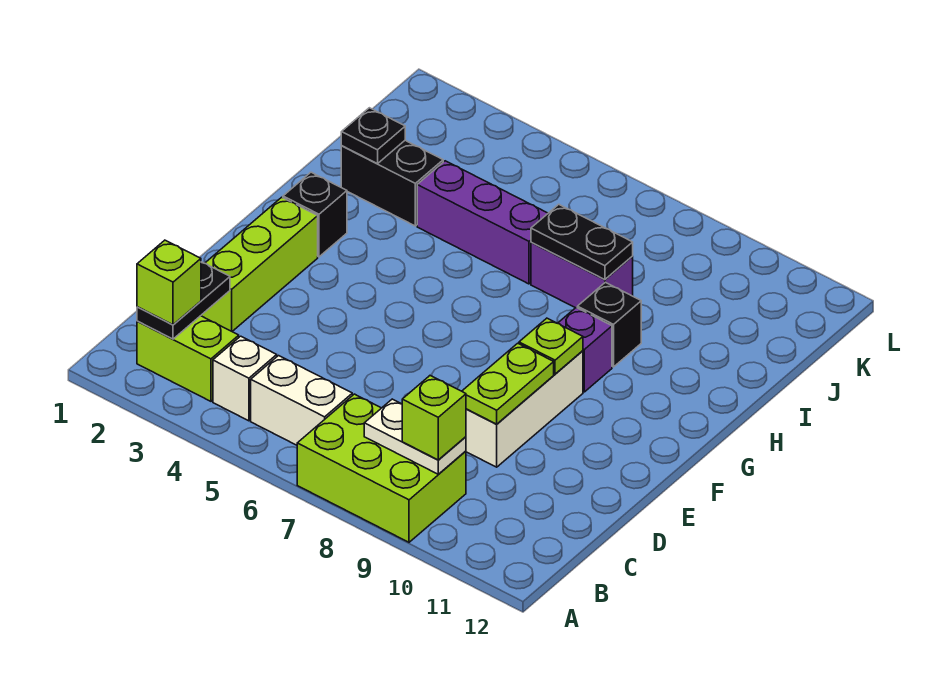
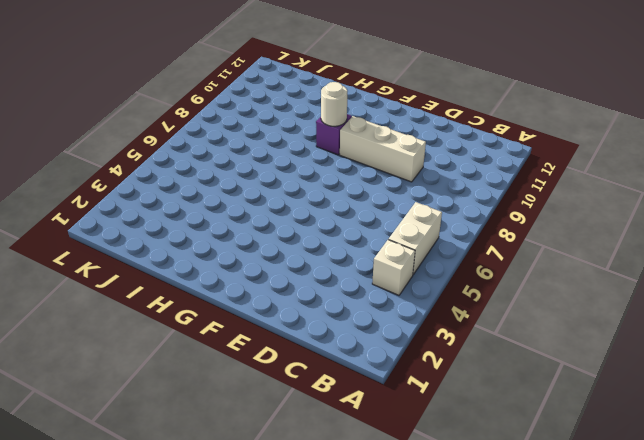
white round brick G9 level 2 -> none
none -> lime brick A7:B9 level 1
none -> lime brick B2:B3 level 1
none -> lime brick D2:F2 level 1

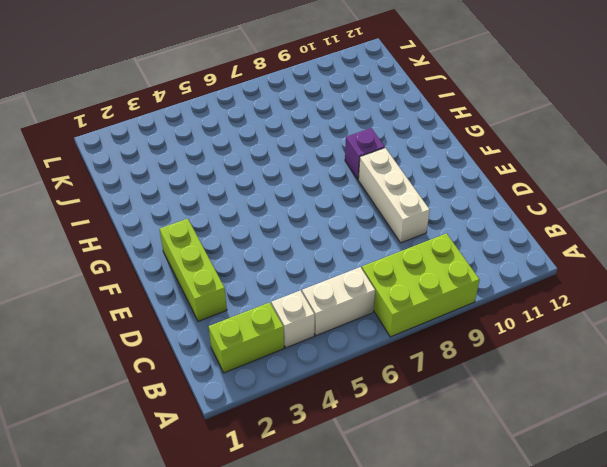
none -> black brick G2 level 1
none -> black brick H9 level 1
none -> black brick I2:I3 level 1

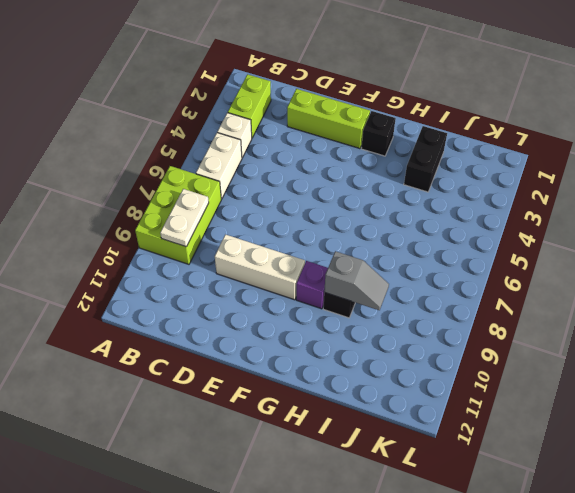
grey slope H9:I9 level 2 top H -> none
none -> purple brick I4:I6 level 1
none -> purple brick I7:I8 level 1
none -> black plate B2:C2 level 2

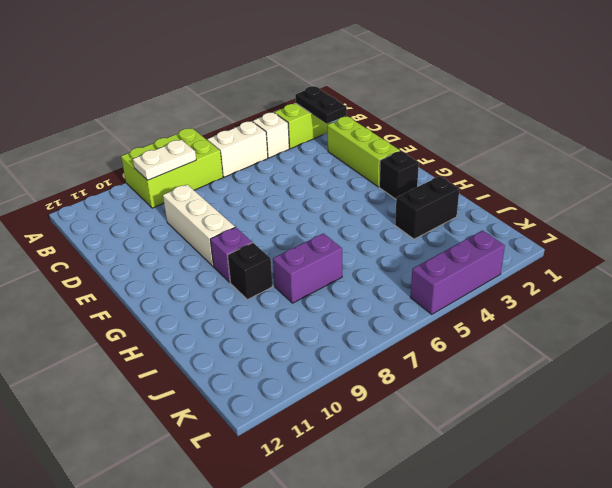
purple brick L3:L5 level 1 -> purple brick I4:I6 level 1
none -> lime plate D9:E9 level 2
none -> lime plate F9 level 2
none -> black plate I2 level 2

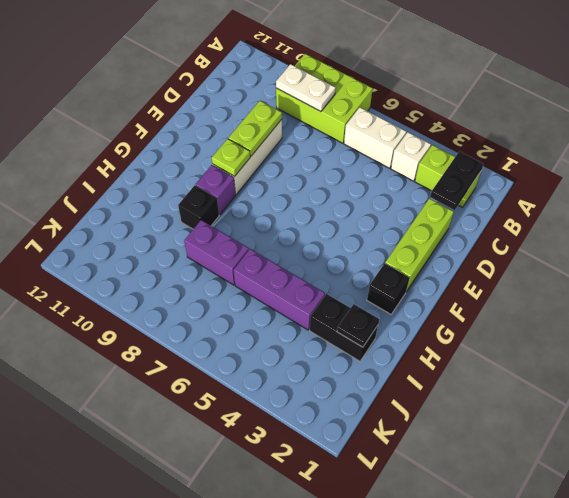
none -> black plate I7:I8 level 2
none -> lime brick B2 level 3
none -> lime brick B9 level 3

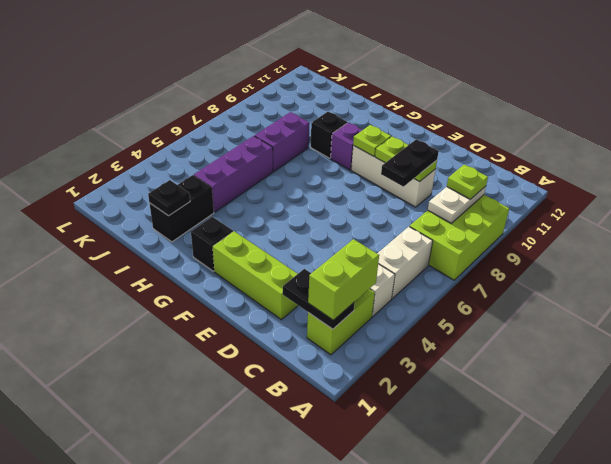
lime brick B2:B3 level 3 -> lime brick B2 level 3
lime plate B9 level 3 -> lime brick B9 level 3
black plate D8:D9 level 3 -> black plate I7:I8 level 2

